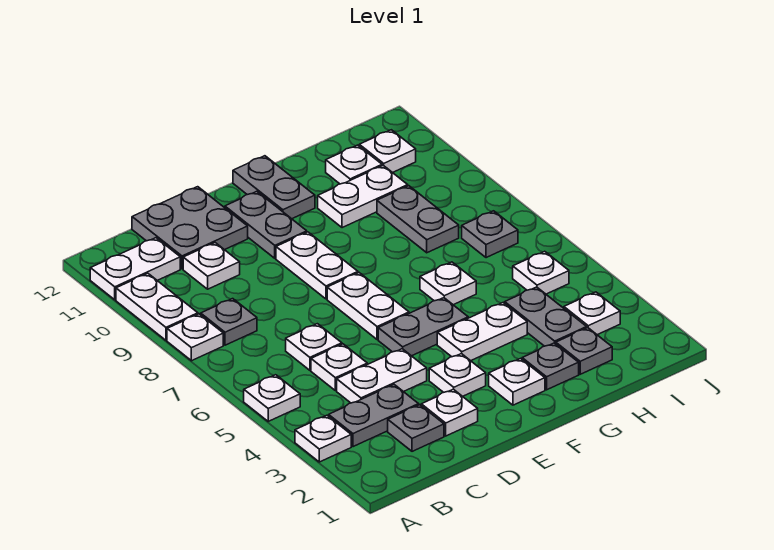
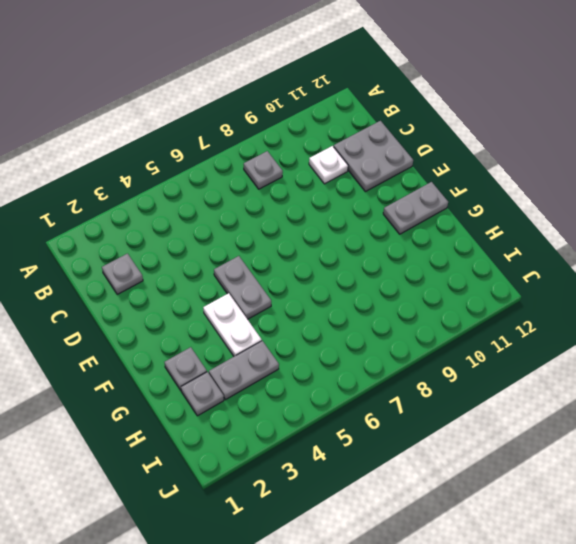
none -> white plate A3 level 1
none -> white plate A5 level 1
none -> white plate A8 level 1
none -> white plate A9:A10 level 1

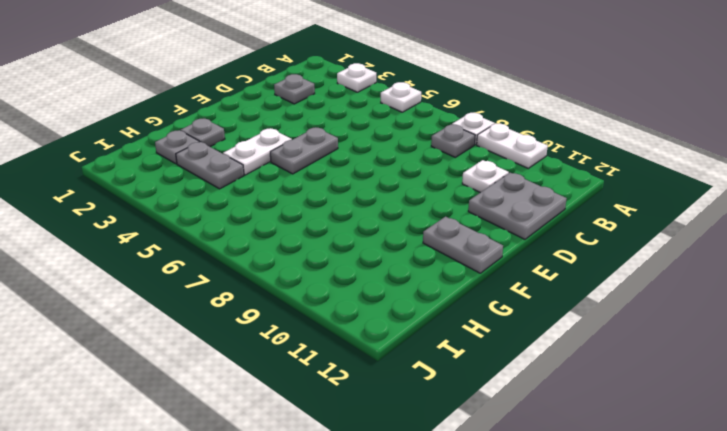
none -> white plate A11:B11 level 1
none -> grey plate B3:C3 level 1
none -> white plate C4:D4 level 1
none -> white plate C5 level 1

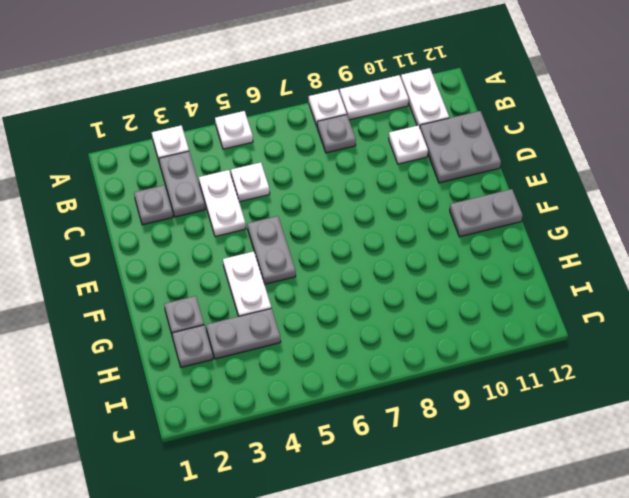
none -> white plate C6 level 1
none -> white plate D2 level 1
none -> white plate E3 level 1
none -> white plate E6:E7 level 1

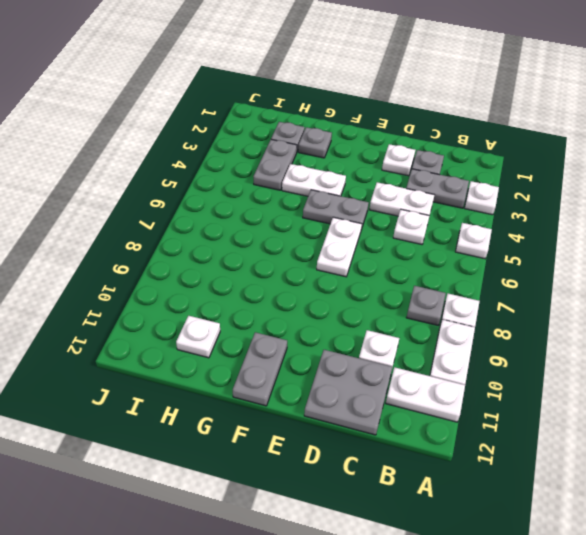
none -> white plate C6 level 1
none -> white plate E3 level 1
none -> white plate E8:E9 level 1
none -> grey plate E10:E11 level 1

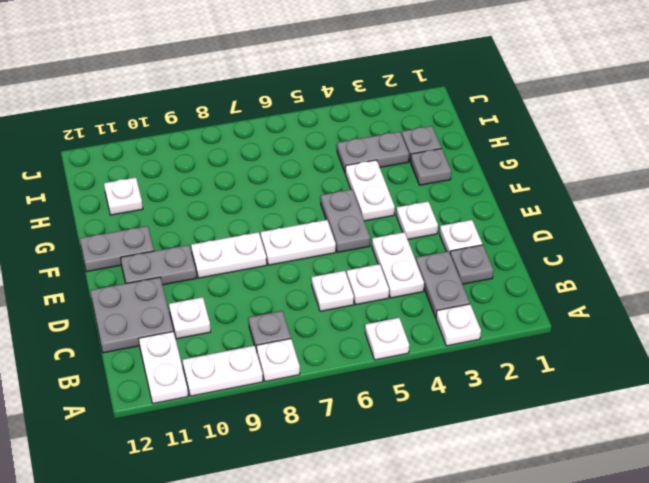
none -> white plate F2 level 1
none -> white plate G6 level 1
none -> white plate G10:H10 level 1
none -> grey plate H8:H9 level 1

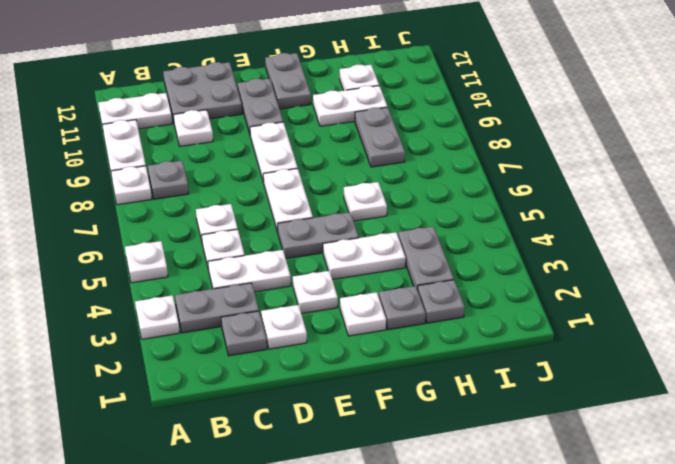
none -> white plate I3 level 1
none -> white plate I5 level 1
none -> grey plate I7 level 1
none -> white plate I11 level 1

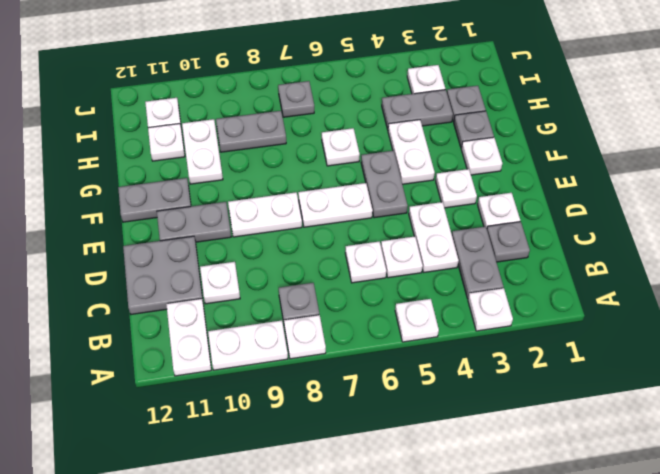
none -> white plate I5 level 1

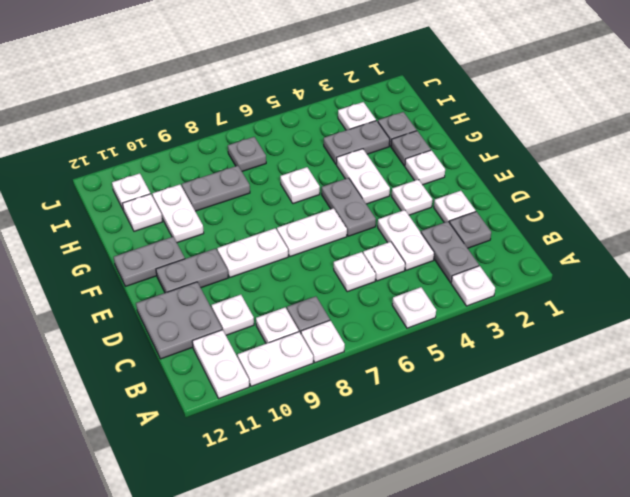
white plate B9 level 1 -> white plate I5 level 1

